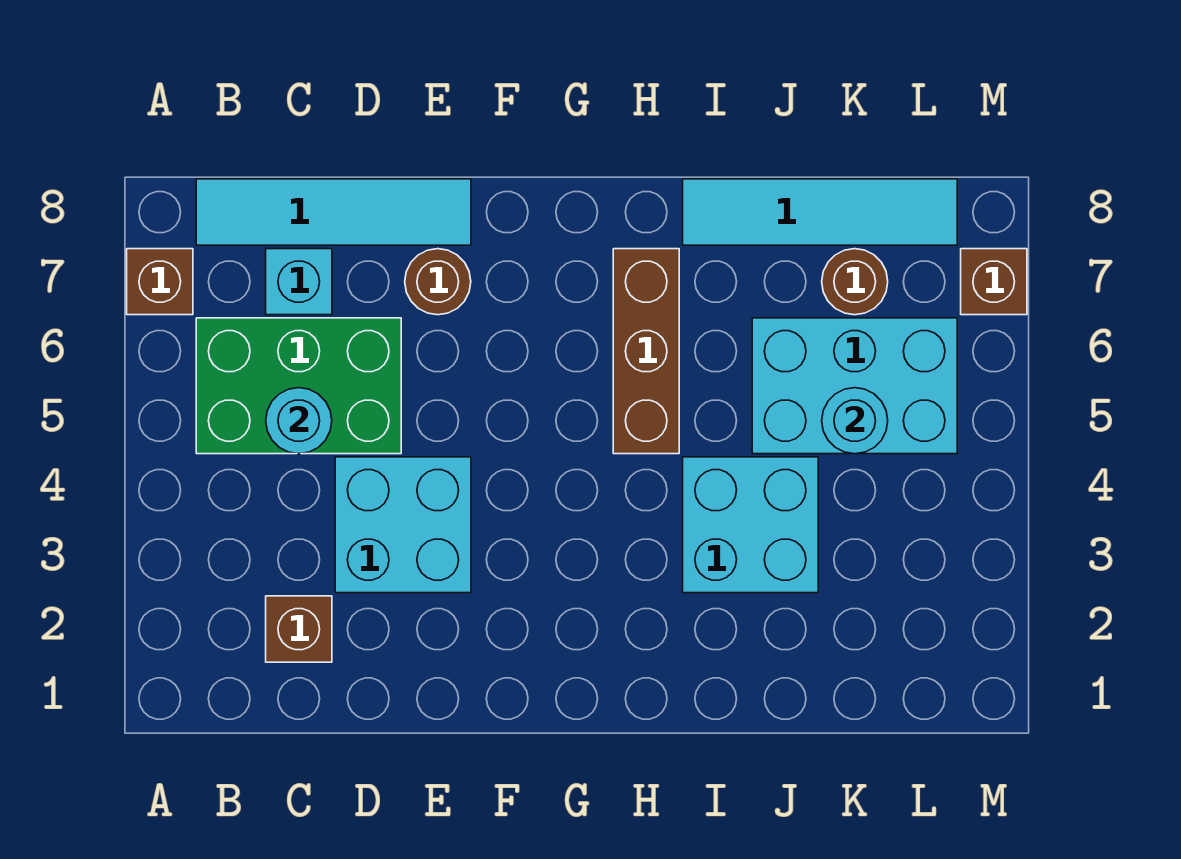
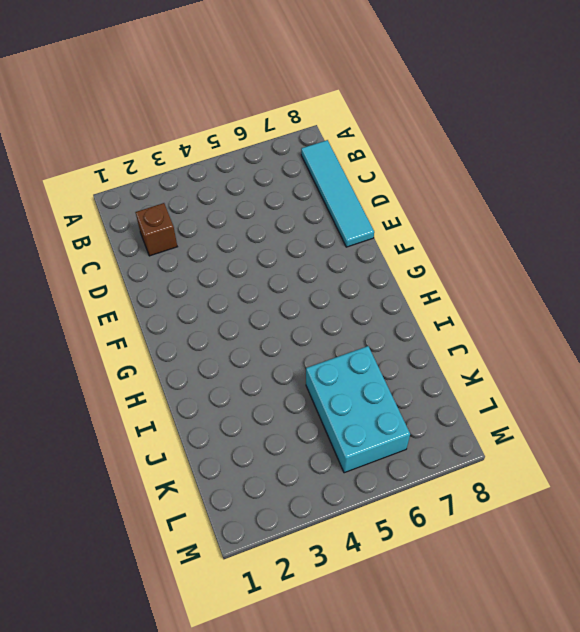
none -> brown brick A7 level 1
none -> green brick B5:D6 level 1
none -> cyan brick C7 level 1

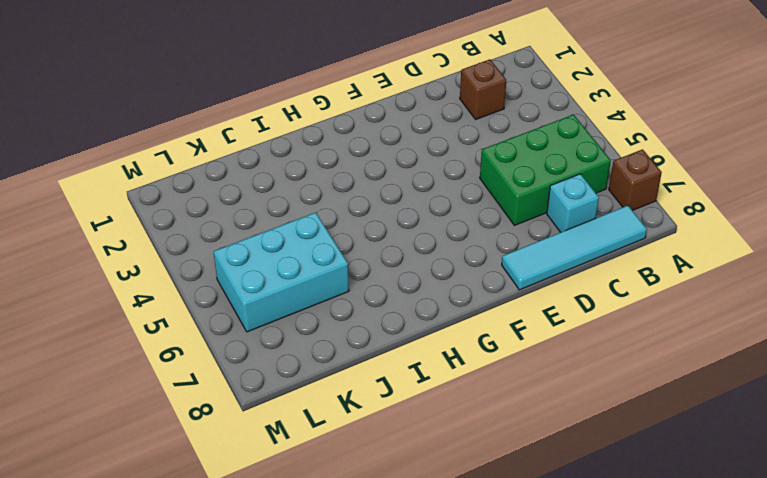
none -> cyan brick D3:E4 level 1
none -> brown round brick E7 level 1
none -> brown brick H5:H7 level 1

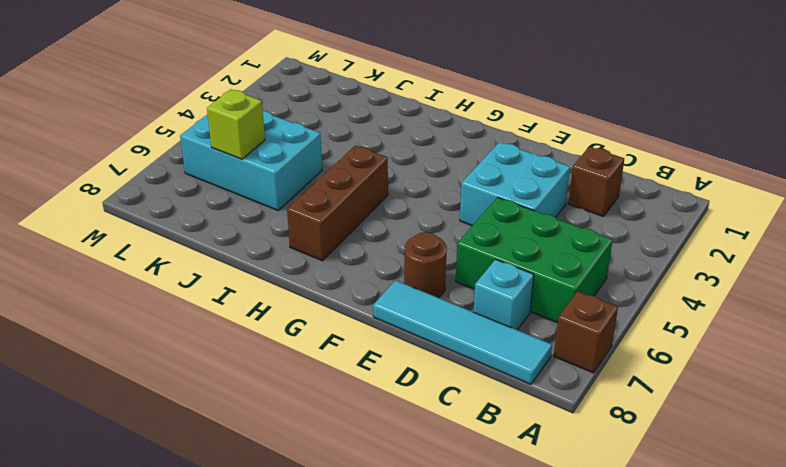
lime brick K6 level 2 -> none
none -> cyan brick I3:J4 level 1
none -> cyan tile I8:L8 level 1
none -> brown round brick K7 level 1

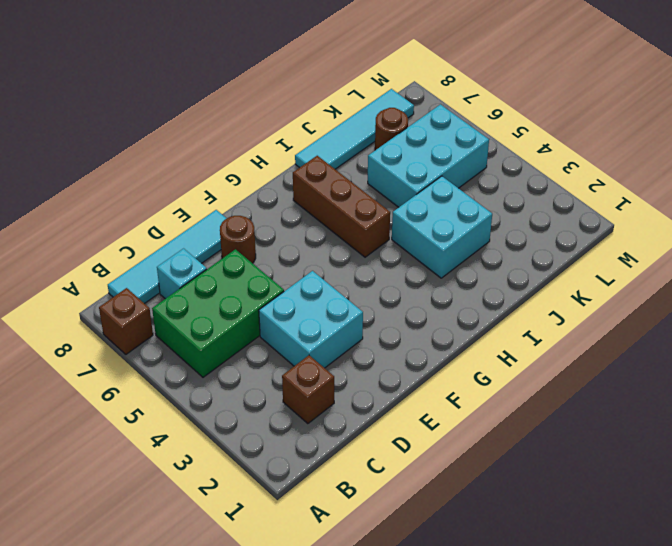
none -> brown brick M7 level 1
none -> cyan round brick C5 level 2
none -> cyan round brick K5 level 2

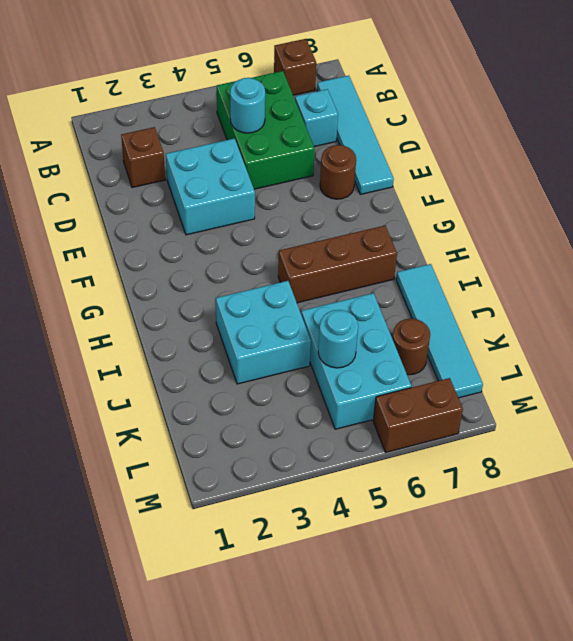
brown brick M6:M7 level 1 -> brown brick M7 level 1

